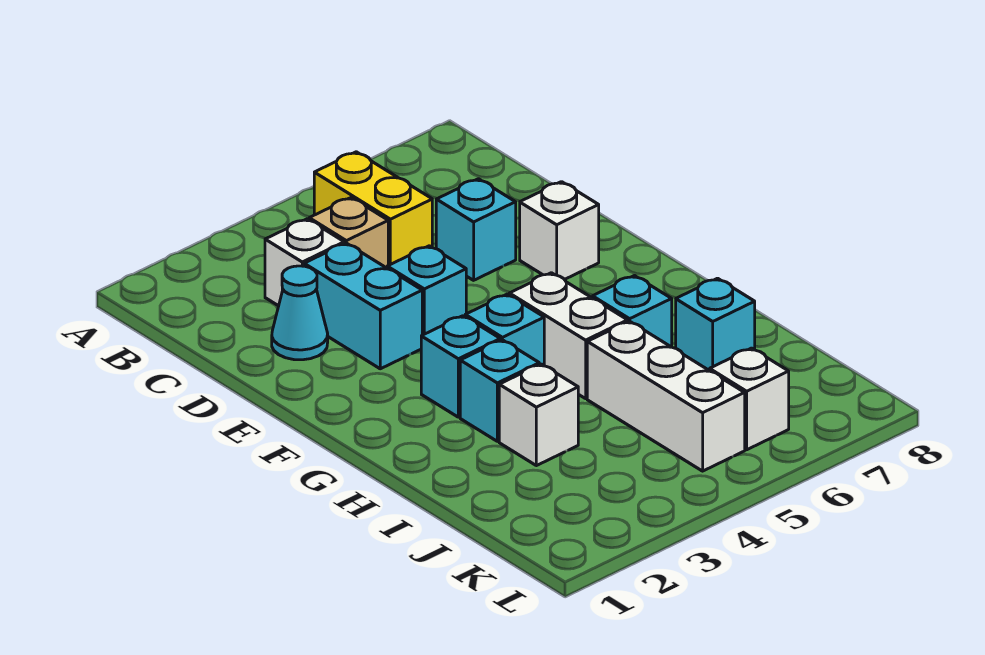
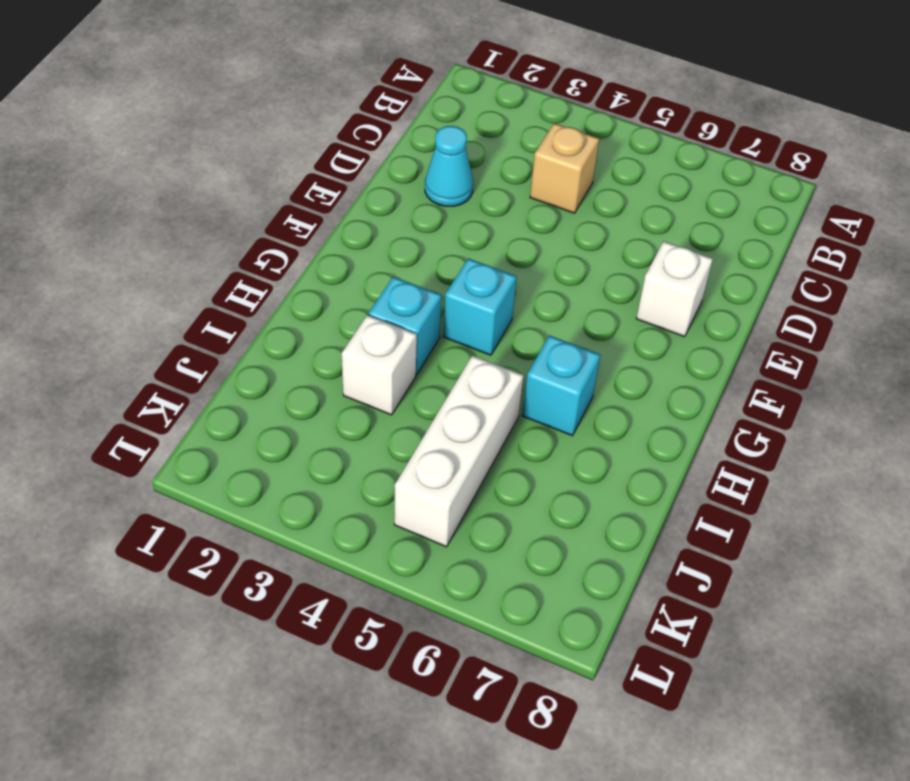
none -> yellow brick B5:C5 level 1
none -> white brick C3 level 1
none -> cyan brick D3:E3 level 1

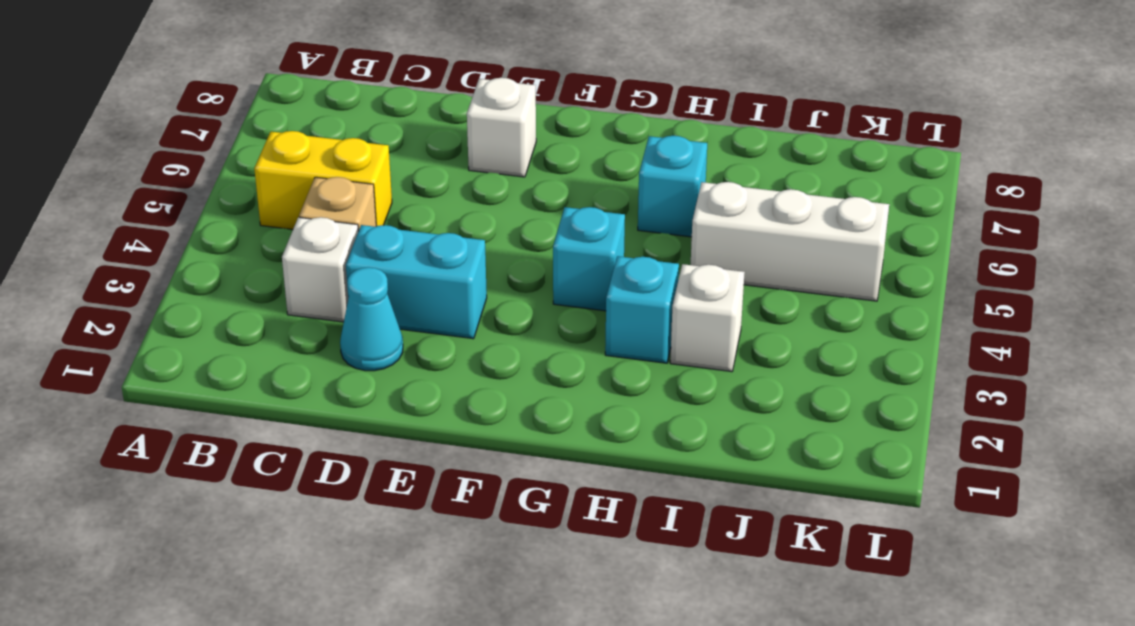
none -> cyan brick D6 level 1
none -> cyan brick E4 level 1
none -> cyan brick G3 level 1

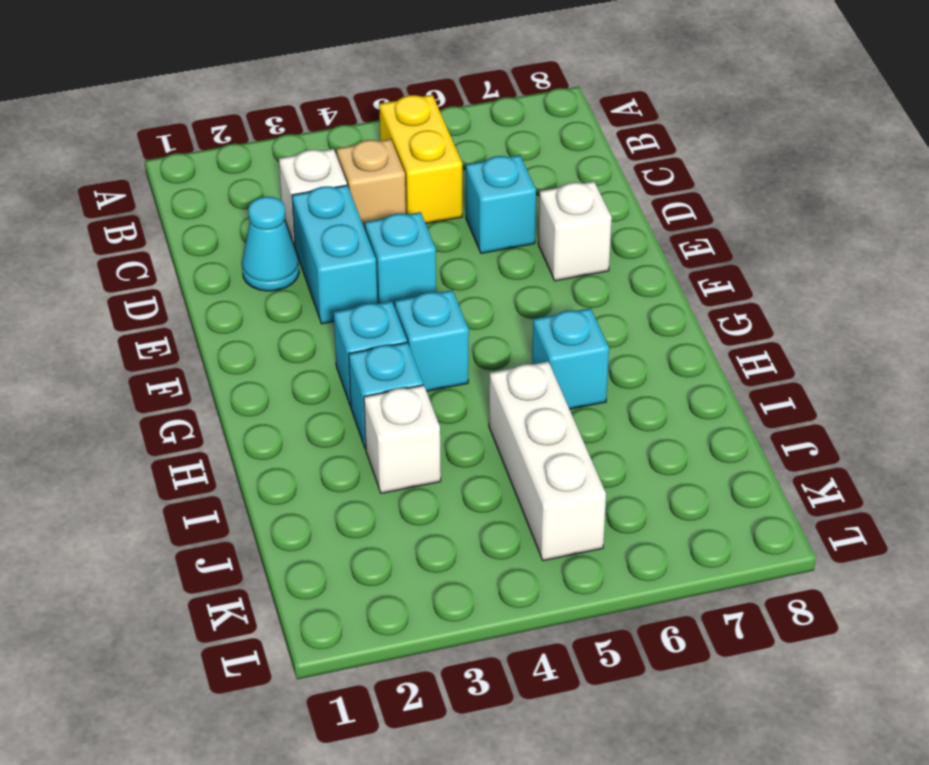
none -> white brick G5:H5 level 1
none -> cyan brick I7 level 1
none -> white brick K6 level 1

